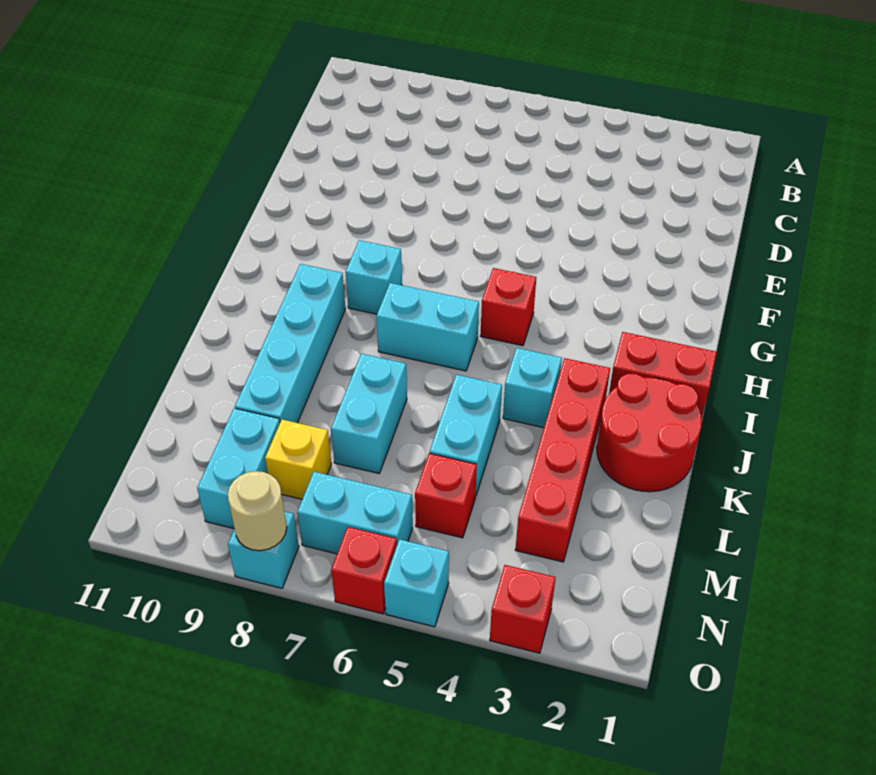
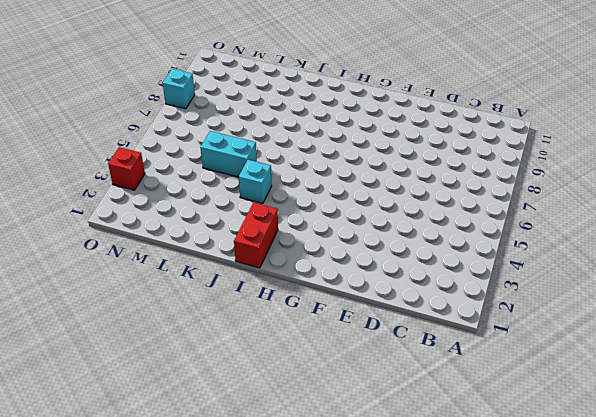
none -> red brick H5 level 1
none -> cyan brick H8 level 1
none -> cyan brick I6:I7 level 1

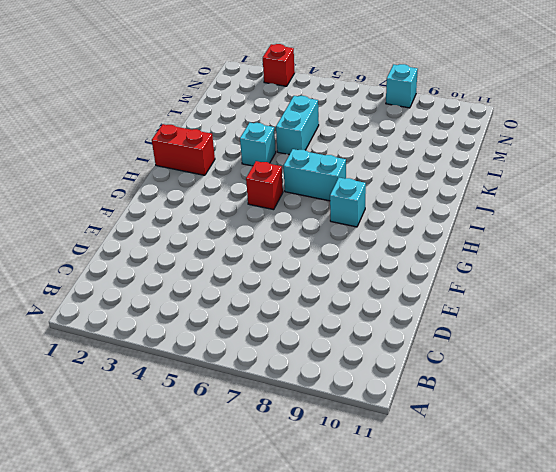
none -> cyan brick I9:L9 level 1
none -> red round brick J1:K2 level 1
none -> red brick J3:M3 level 1

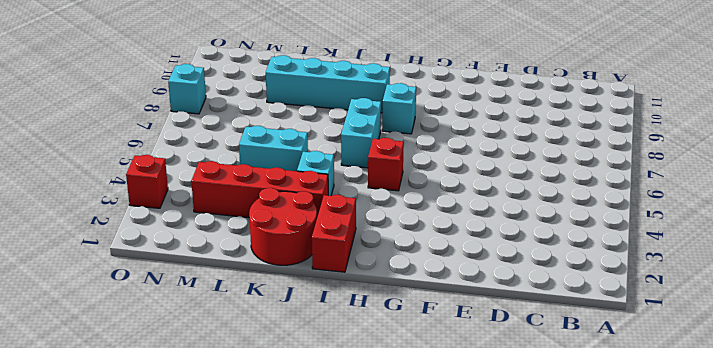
none -> cyan brick K7:L7 level 1
none -> red brick M5 level 1
none -> yellow brick M8 level 1

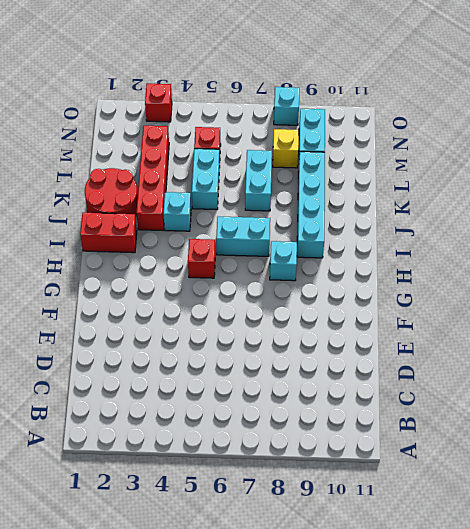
none -> cyan brick N6:N7 level 1
none -> cyan brick O5 level 1
none -> red brick O6 level 1

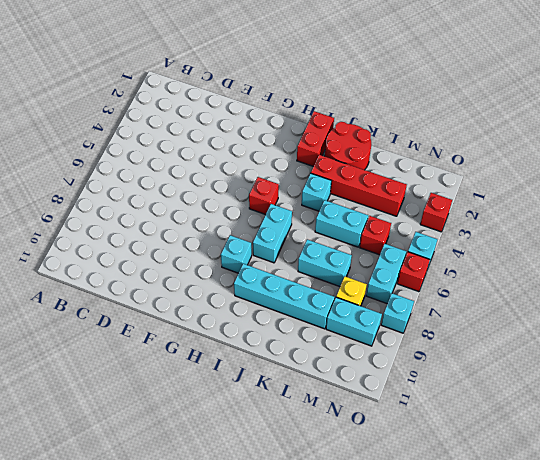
none -> tan round brick O8 level 2

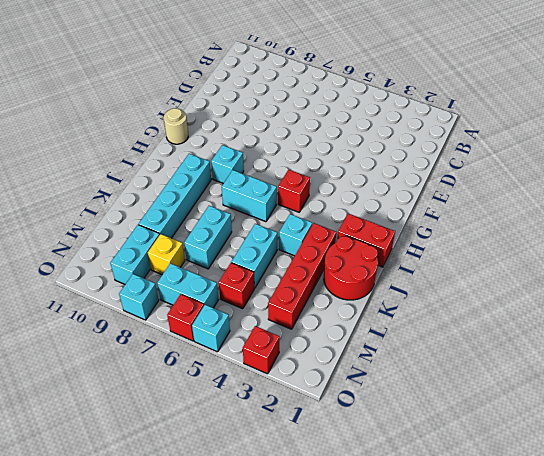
tan round brick G11 level 1 -> tan round brick O8 level 2

